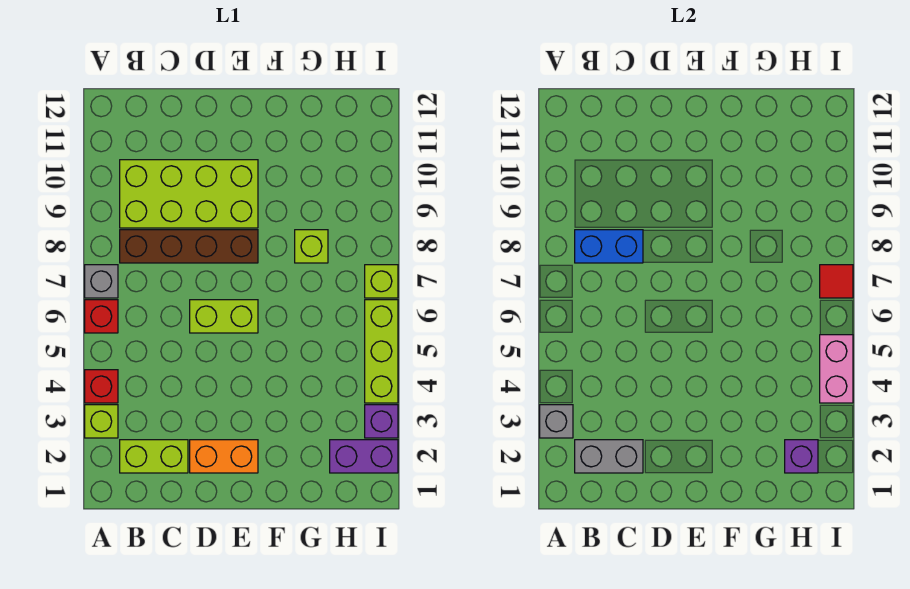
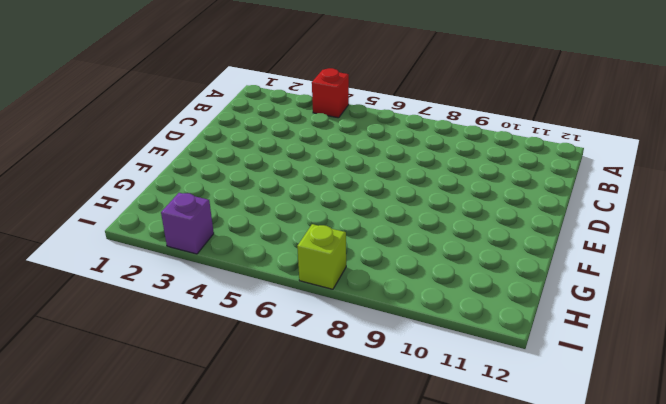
none -> lime brick A3 level 1
none -> red brick A6 level 1
none -> grey brick A7 level 1

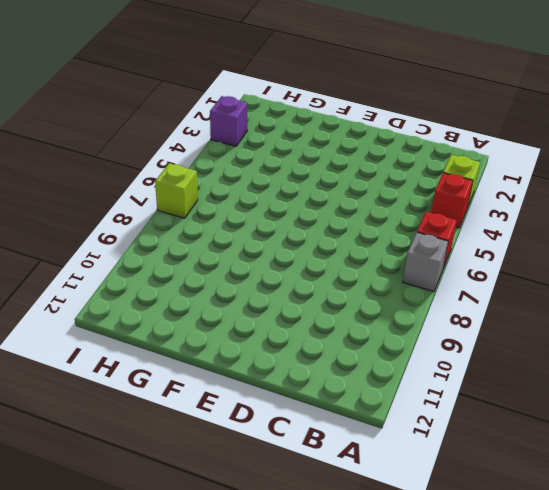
none -> lime brick B2:C2 level 1
none -> brown brick B8:E8 level 1
none -> lime brick B9:E10 level 1

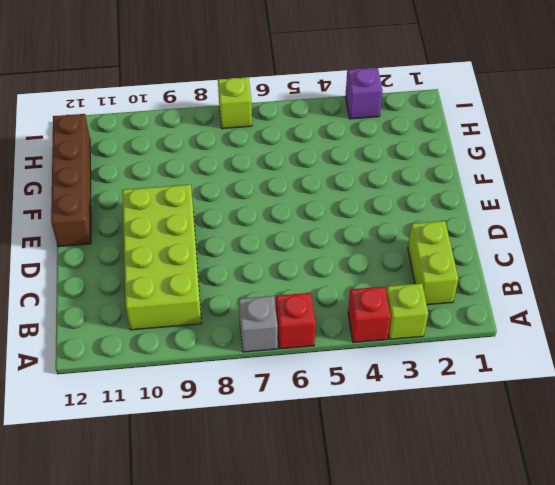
brown brick E12:H12 level 1 -> brown brick B8:E8 level 1
none -> orange brick D2:E2 level 1
none -> lime brick D6:E6 level 1
none -> lime brick G8 level 1

